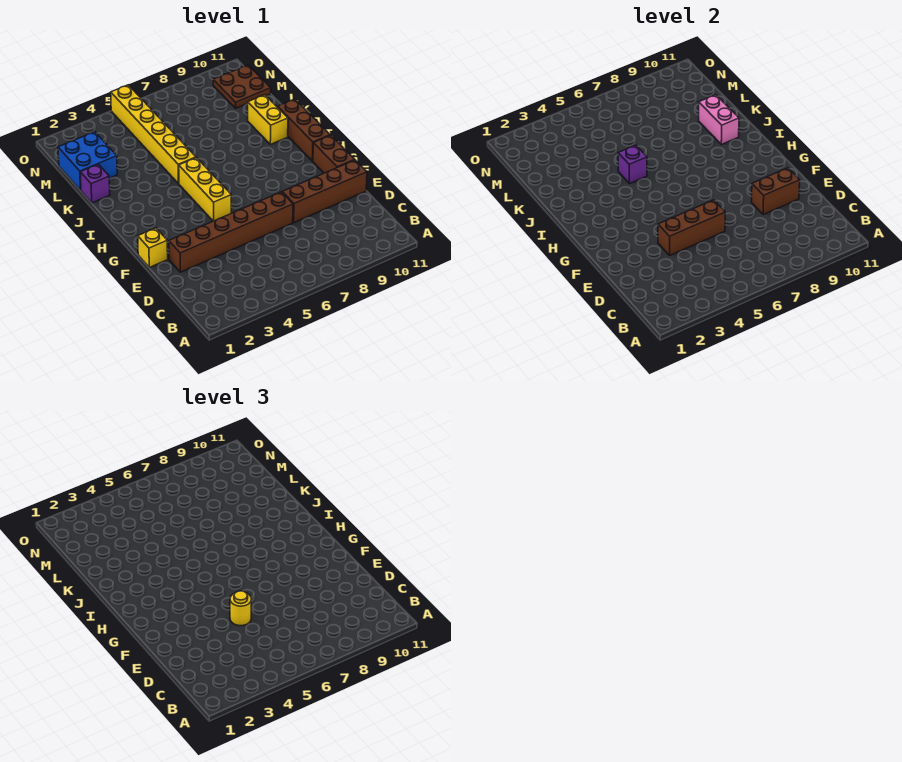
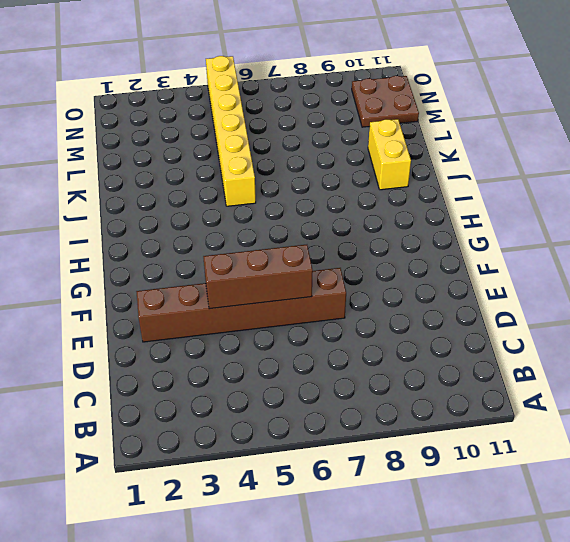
none -> brown brick E8:E11 level 1
none -> yellow brick F1 level 1
none -> brown brick F11:G11 level 1

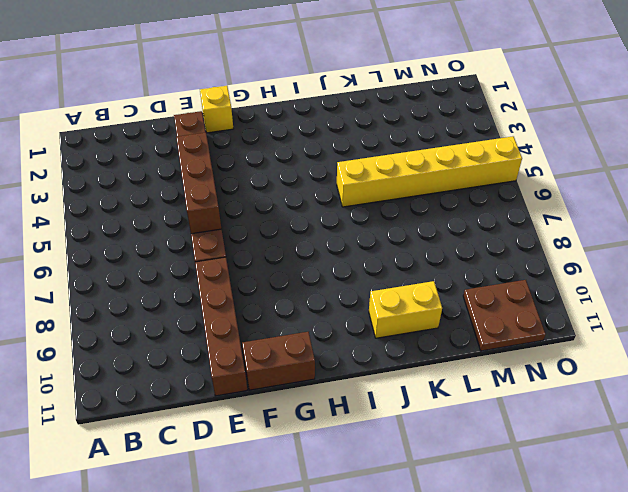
none -> yellow brick G5:I5 level 1
none -> brown brick H11:J11 level 1
none -> purple brick K1 level 1

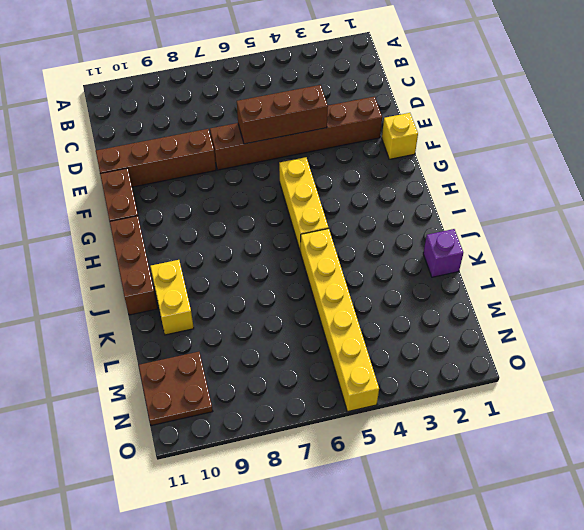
none -> blue brick L1:M2 level 1
none -> brown brick E9:E10 level 2
none -> purple brick J5 level 2

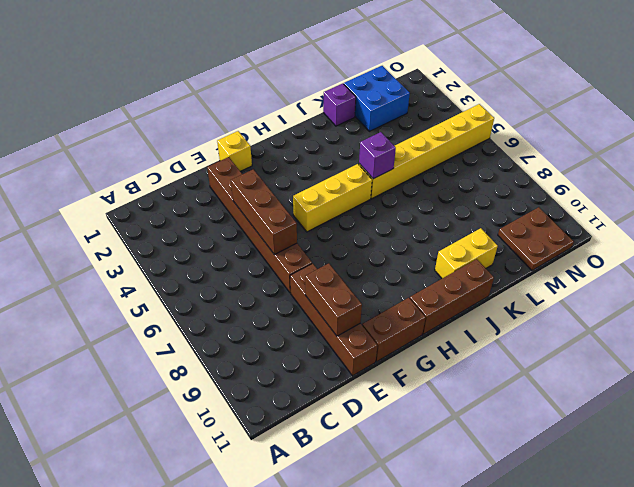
none -> pink brick J10:K10 level 2
none -> yellow round brick E5 level 3

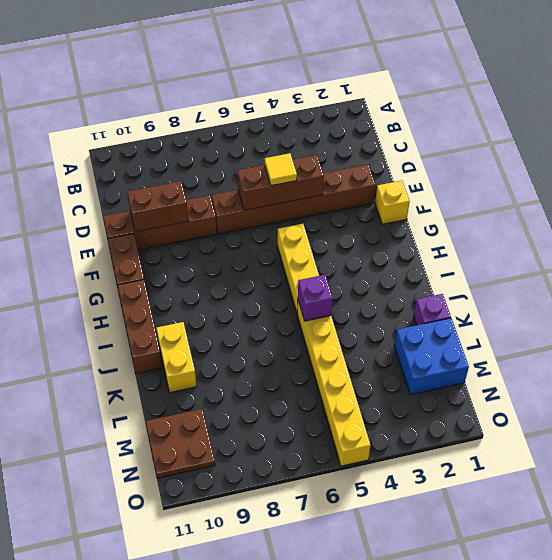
yellow tile E5 level 3 -> yellow round brick E5 level 3
none -> pink brick J10:K10 level 2

